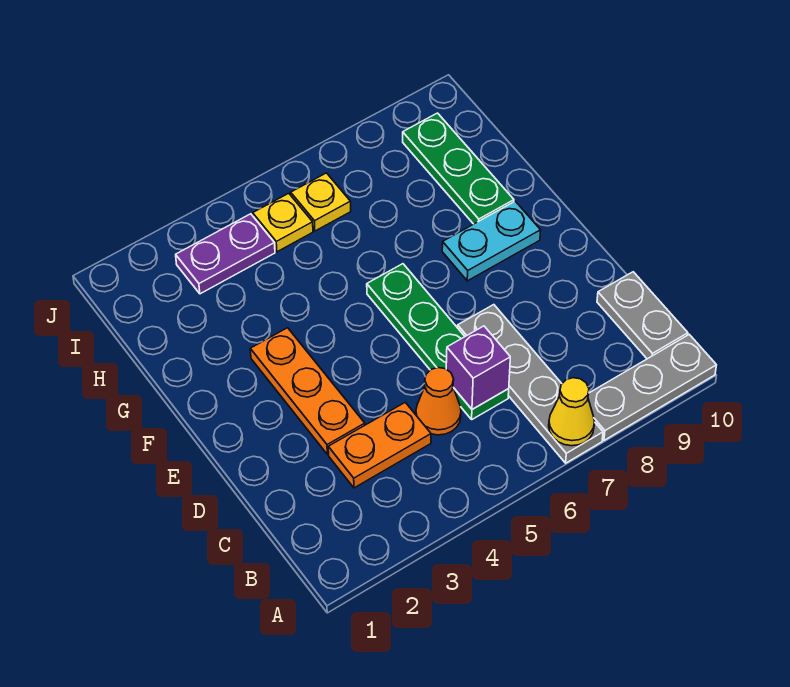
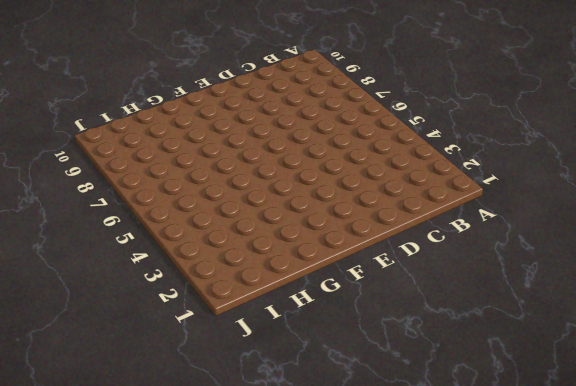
none -> grey plate A7:D7 level 1
none -> grey plate A8:A10 level 1
none -> grey plate B10:C10 level 1

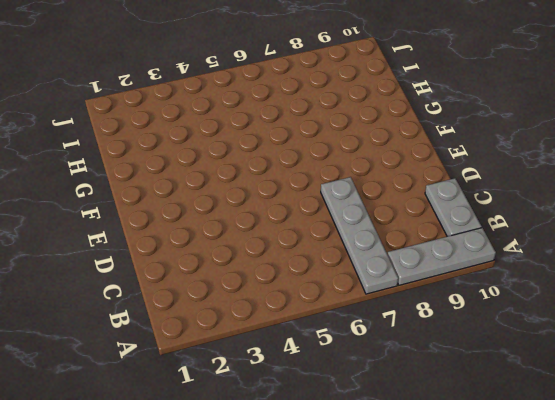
none -> orange plate C3:C4 level 1
none -> orange cone C5 level 1
none -> green plate C6:F6 level 1

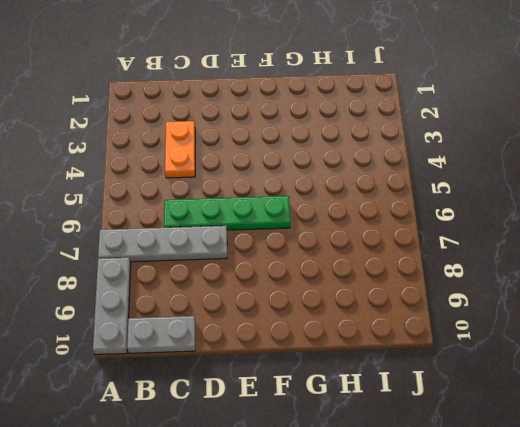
none -> orange cone C5 level 1
none -> orange plate D3:F3 level 1
none -> cyan plate F8:F9 level 1

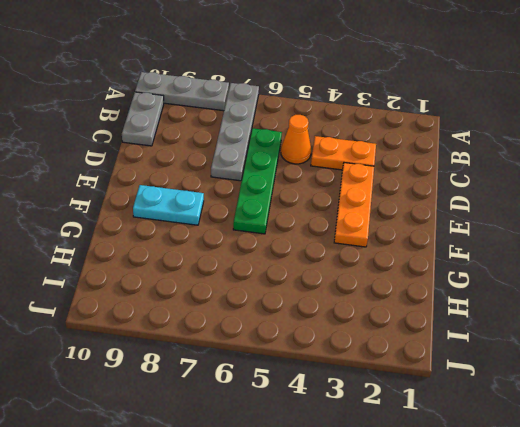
none -> green plate G9:I9 level 1
none -> purple plate I3:I4 level 1
none -> yellow plate I5 level 1

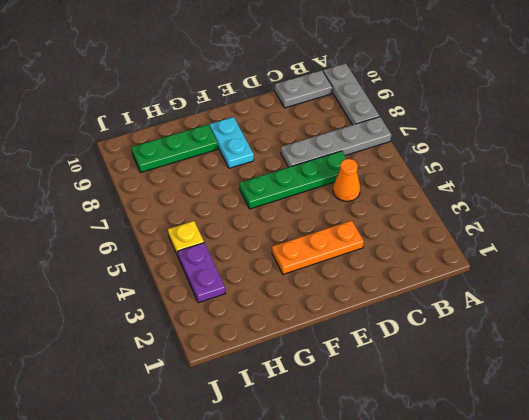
none -> orange plate C3:C4 level 1
none -> yellow plate I6 level 1
none -> yellow cone A7 level 2

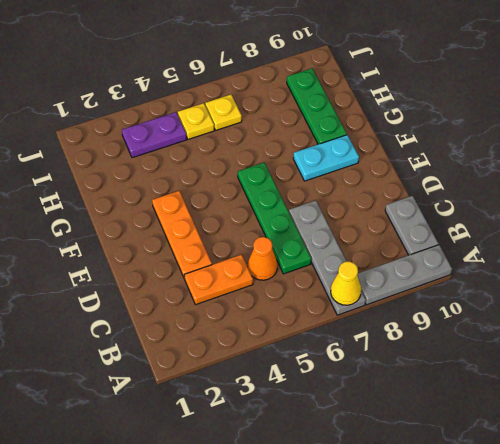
none -> purple brick C6 level 2

